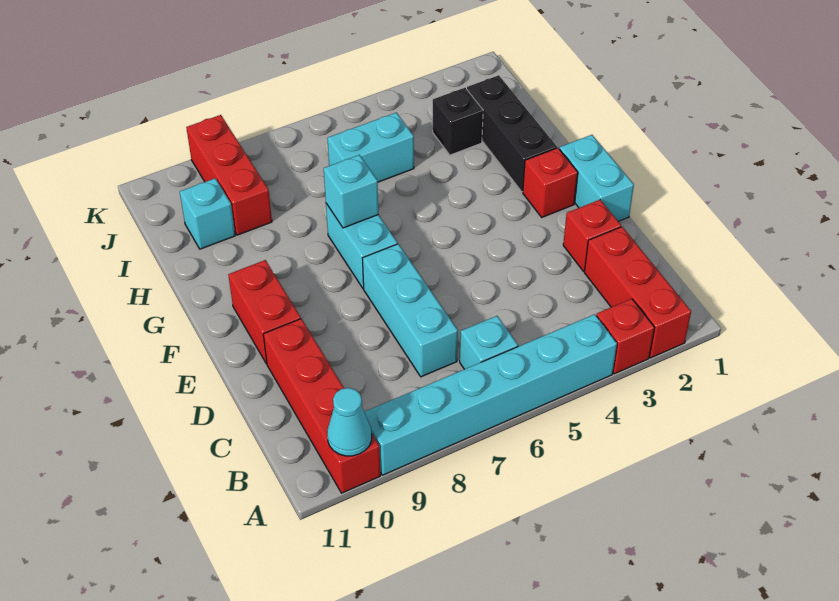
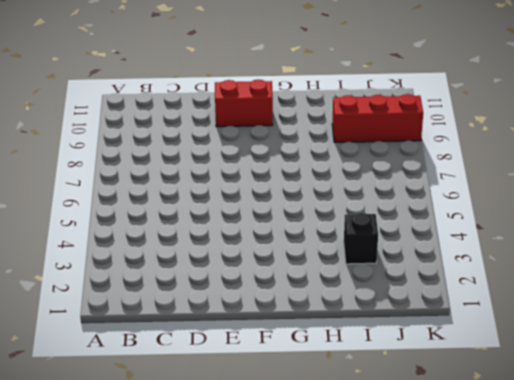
none -> red brick A2:C2 level 1
none -> red brick A3 level 1
none -> cyan brick A4:A9 level 1

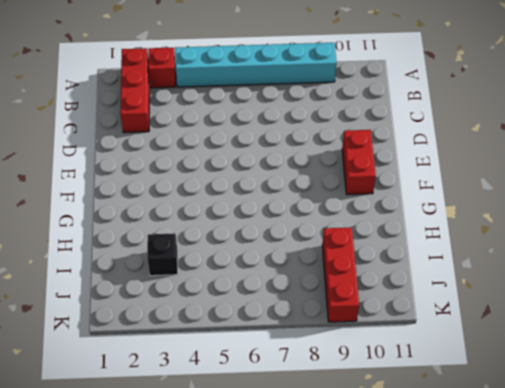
none -> red brick A10:D10 level 1
none -> cyan brick B6 level 1
none -> cyan brick C7:E7 level 1

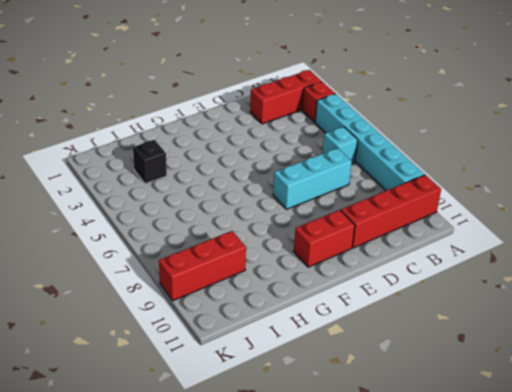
none -> red brick D2 level 1
none -> cyan brick E1:F1 level 1
none -> red brick F2 level 1

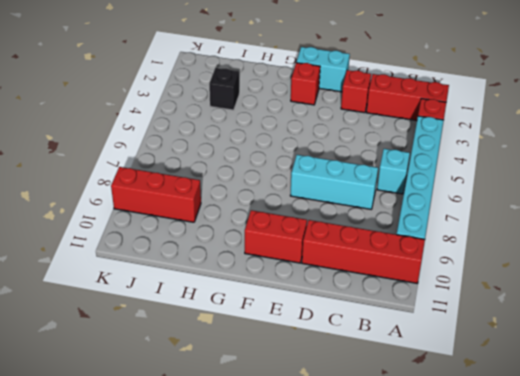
none -> cyan brick F7:G7 level 1
none -> black brick G2:I2 level 1
none -> cyan brick I5:I6 level 1

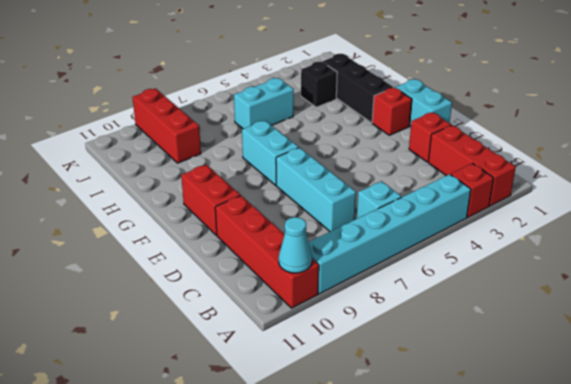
none -> cyan brick I10 level 1
none -> cyan brick G7 level 2

